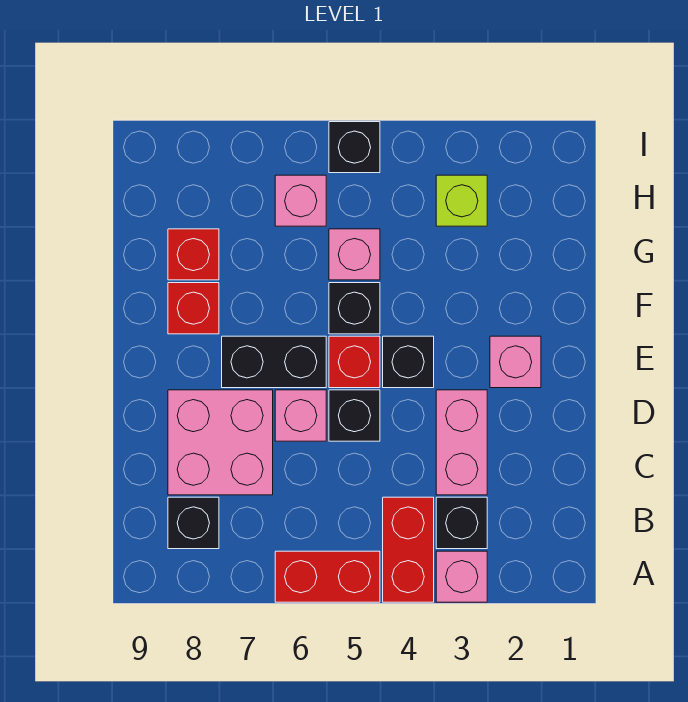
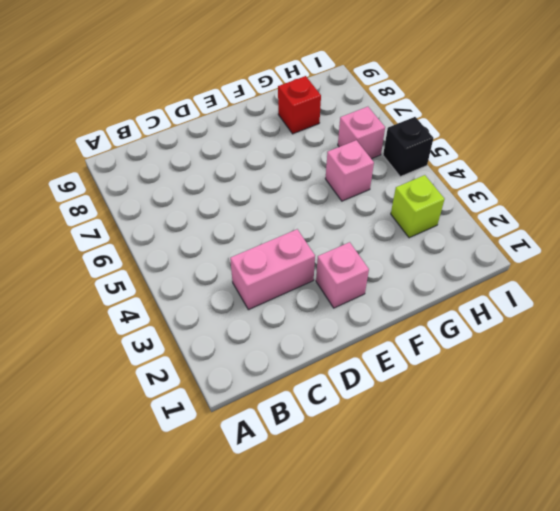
none -> pink brick A3 level 1
none -> red brick A4:B4 level 1
none -> red brick A5:A6 level 1

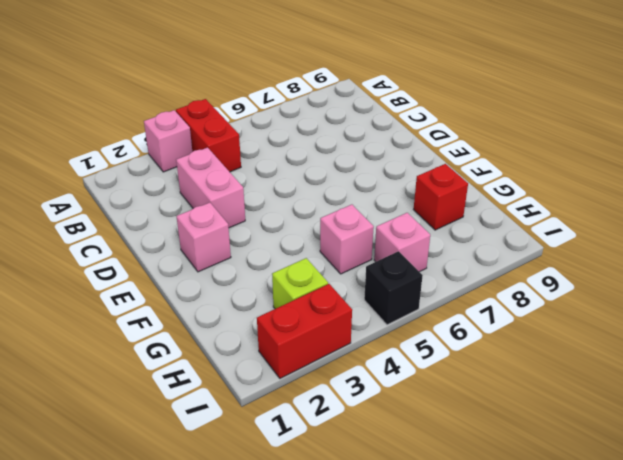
red brick I2:I3 level 1 -> red brick A5:A6 level 1
none -> black brick B3 level 1
none -> black brick B8 level 1
none -> pink brick C7:D8 level 1

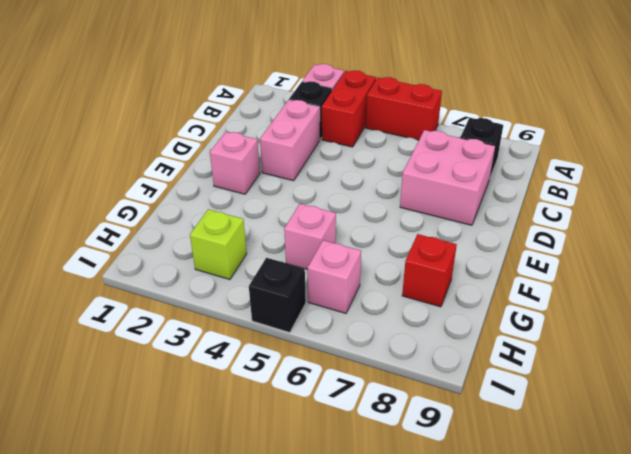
none -> black brick D5 level 1
none -> pink brick D6 level 1
none -> black brick E4 level 1

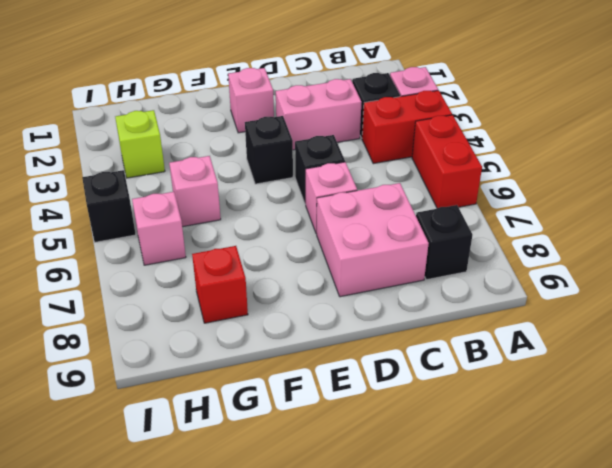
none -> red brick E5 level 1
none -> black brick E6:E7 level 1
none -> black brick F5 level 1

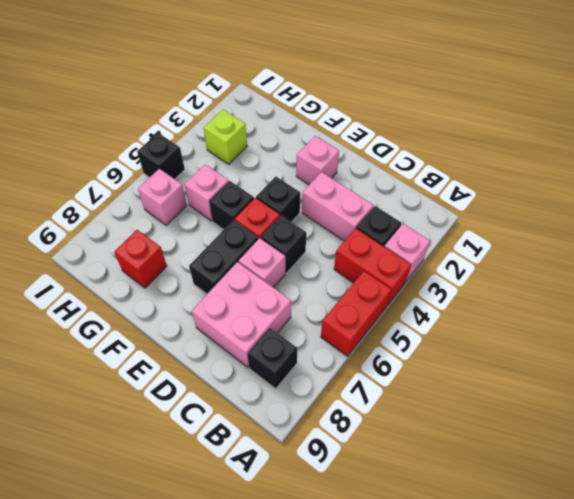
none -> red brick F8 level 1

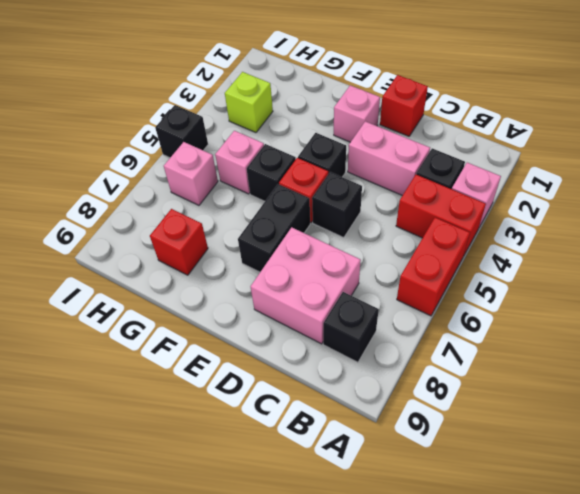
red brick D1 level 1 -> red brick F8 level 1
none -> pink brick D6 level 1

